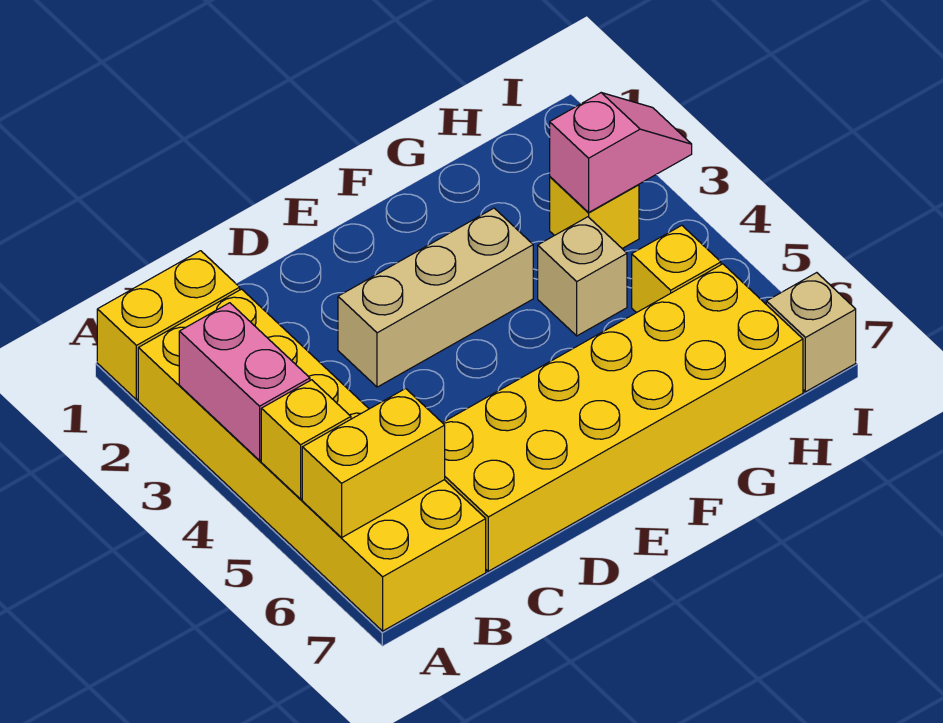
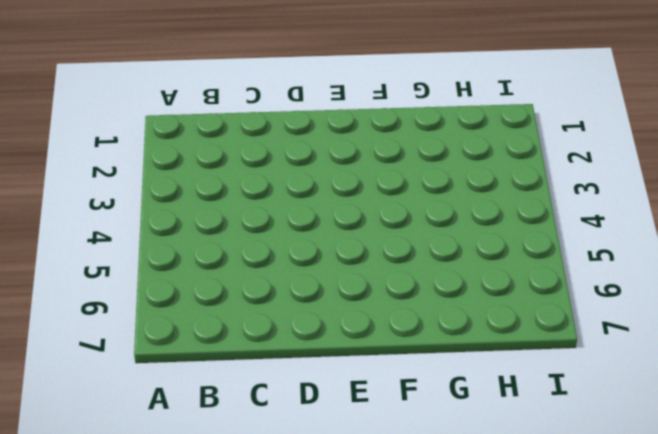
none -> yellow brick A1:B1 level 1
none -> yellow brick A2:B7 level 1
none -> yellow brick C6:H7 level 1

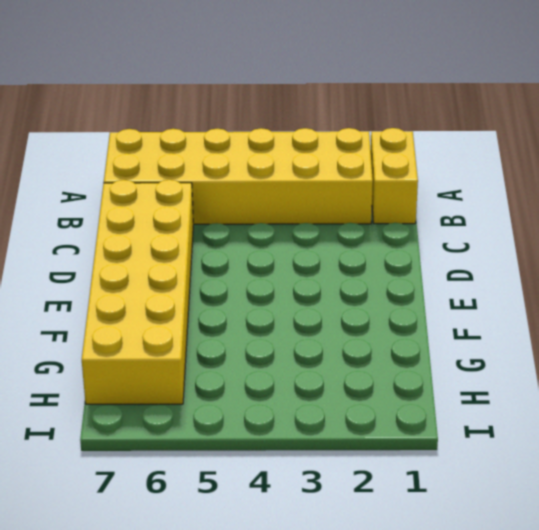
none -> tan brick D3:F3 level 1
none -> tan brick G4 level 1
none -> yellow brick H3 level 1

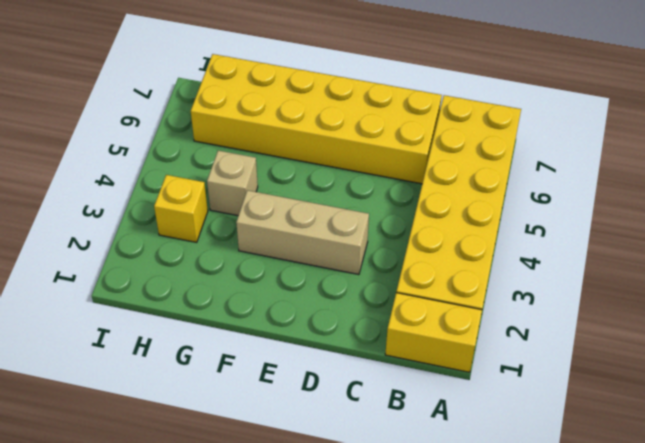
none -> yellow brick H5 level 1
none -> tan brick I7 level 1
none -> pink brick A3:A4 level 2

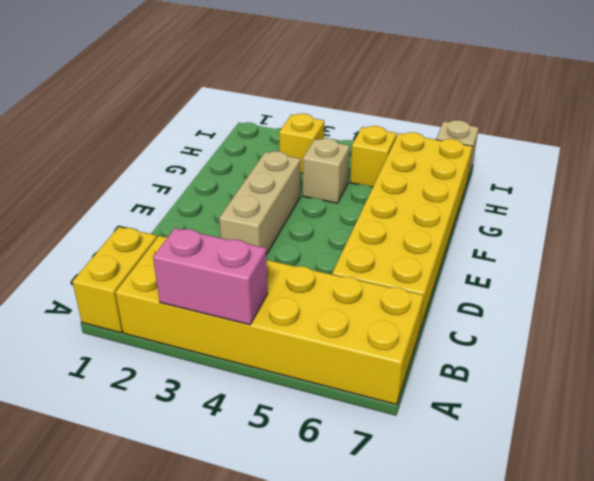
none -> yellow brick A5 level 2
none -> yellow brick A6:B6 level 2
none -> pink slope H3:I3 level 2 top H

